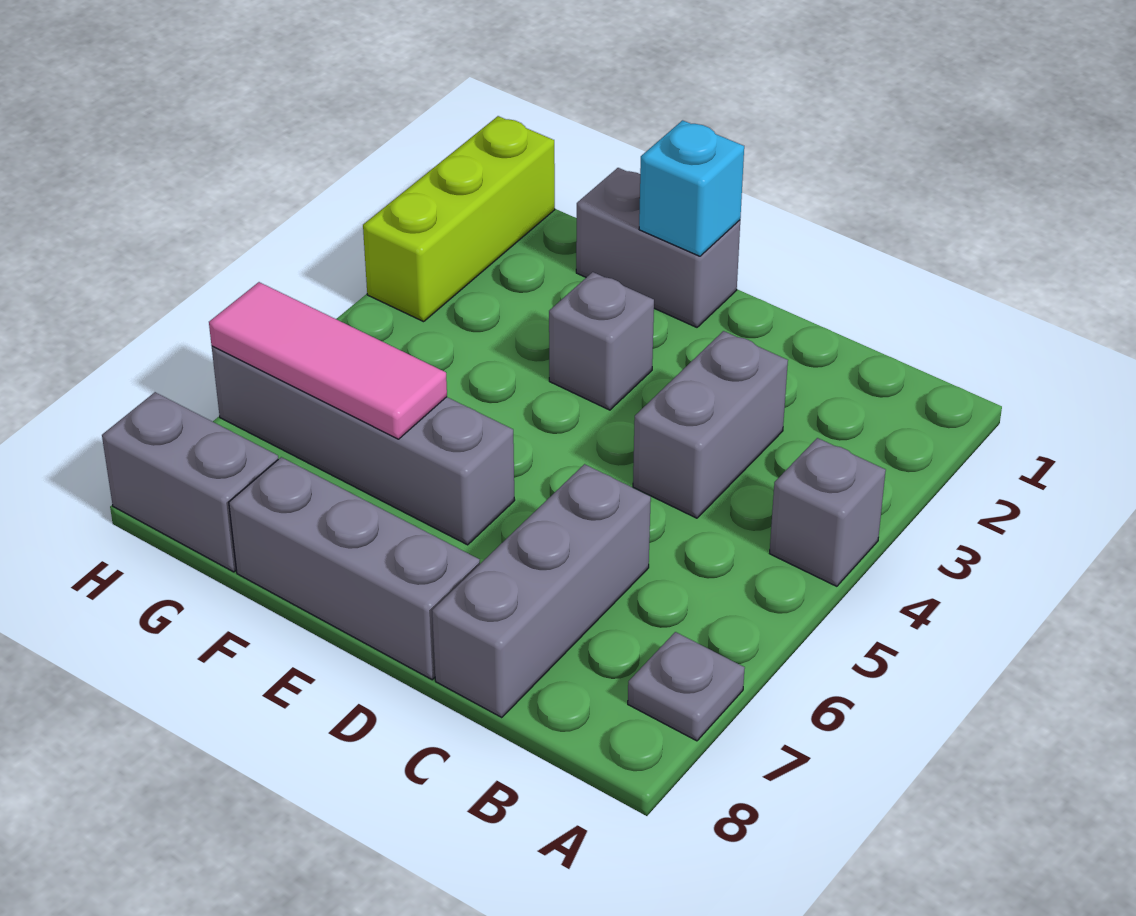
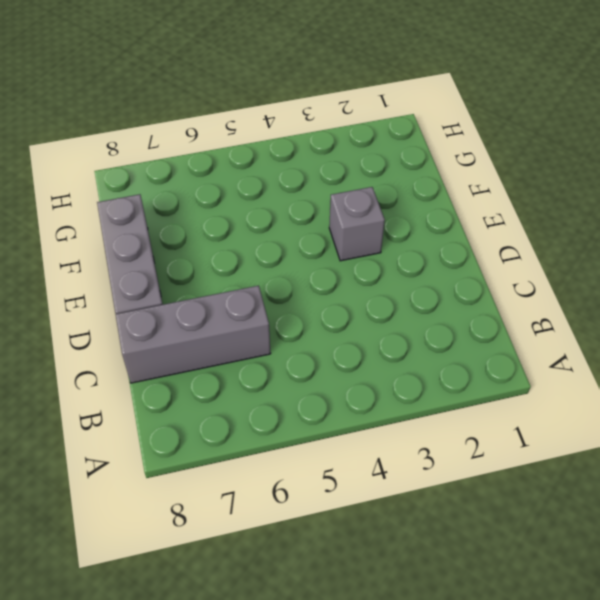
none -> grey brick A4 level 1
none -> grey plate A7 level 1
none -> grey brick C3:C4 level 1

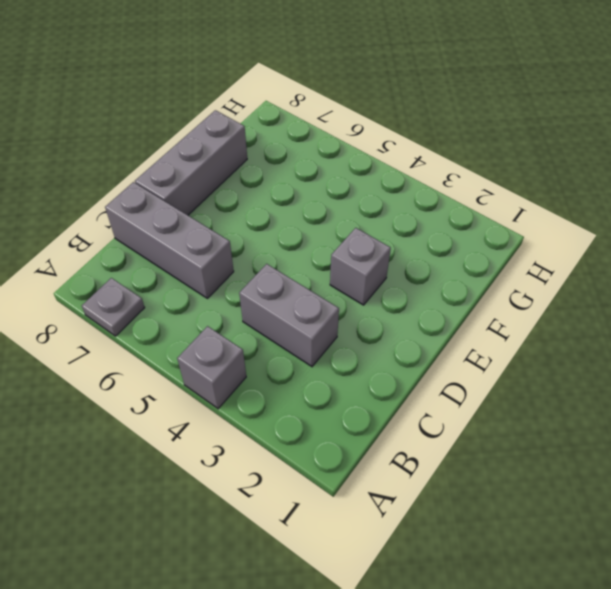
none -> grey brick E1:F1 level 1
none -> grey brick E6:H6 level 1
none -> grey brick G8:H8 level 1

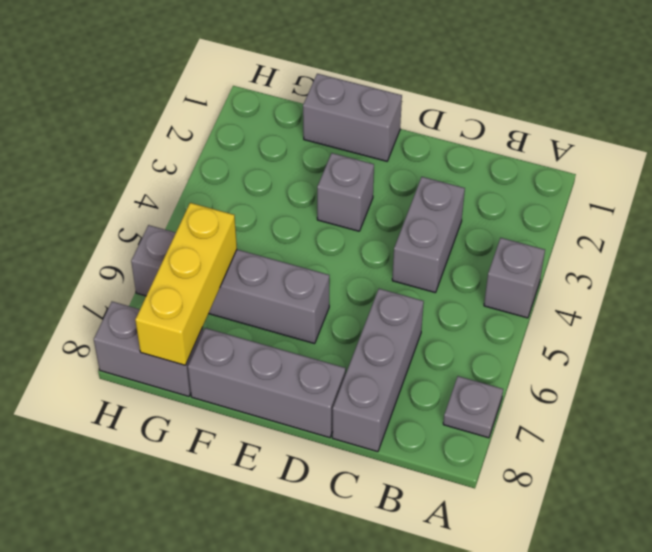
yellow brick G6:G8 level 2 -> pink tile F6:H6 level 2
none -> lime brick H1:H3 level 1
none -> cyan brick E1 level 2

